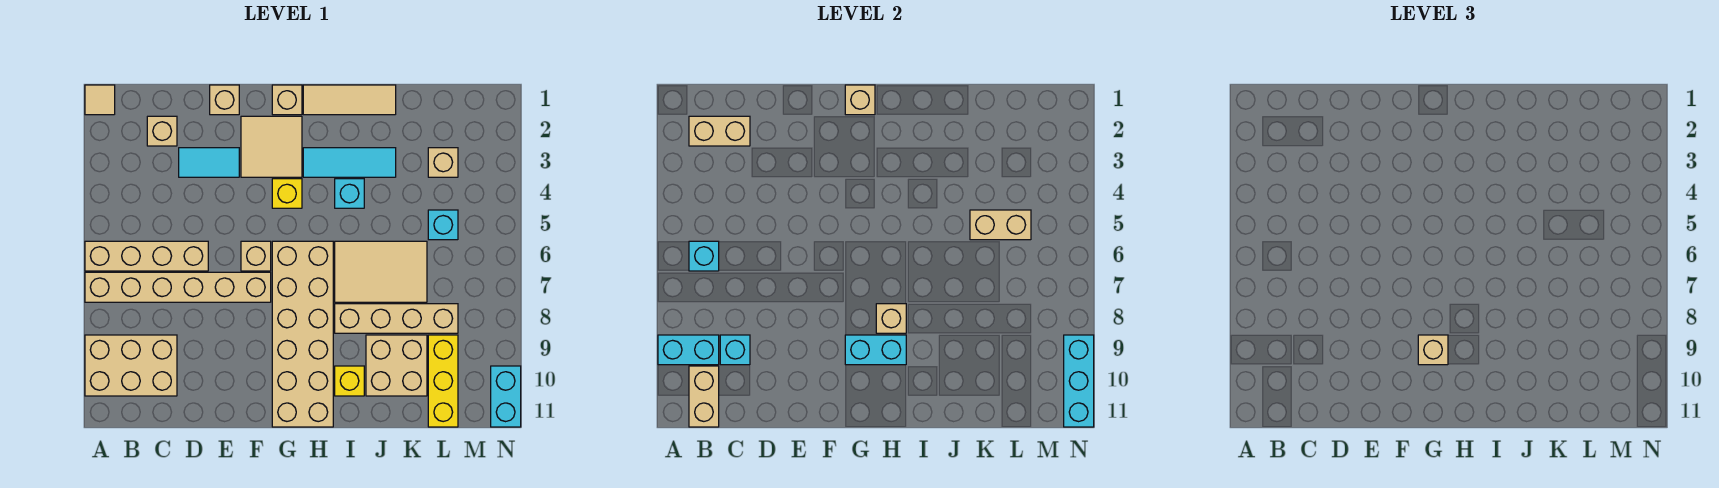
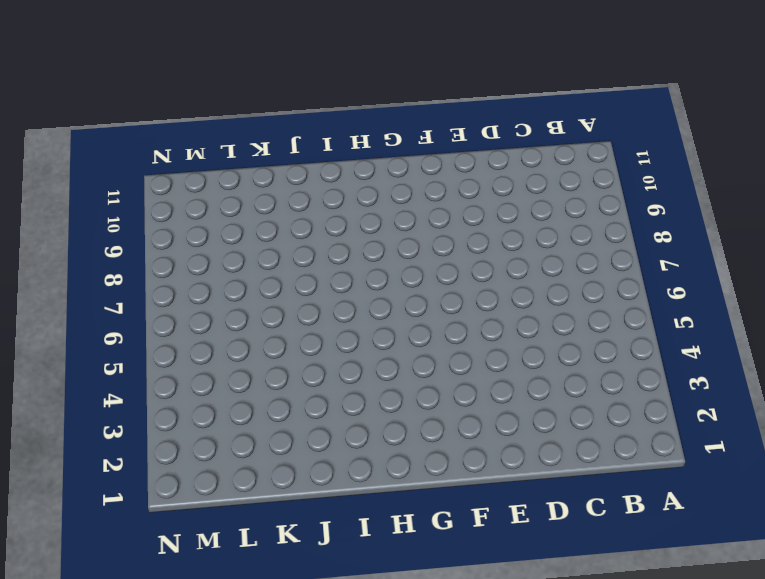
none -> tan tile A1 level 1
none -> tan brick A6:D6 level 1
none -> tan brick A7:F7 level 1
none -> tan brick A9:C10 level 1

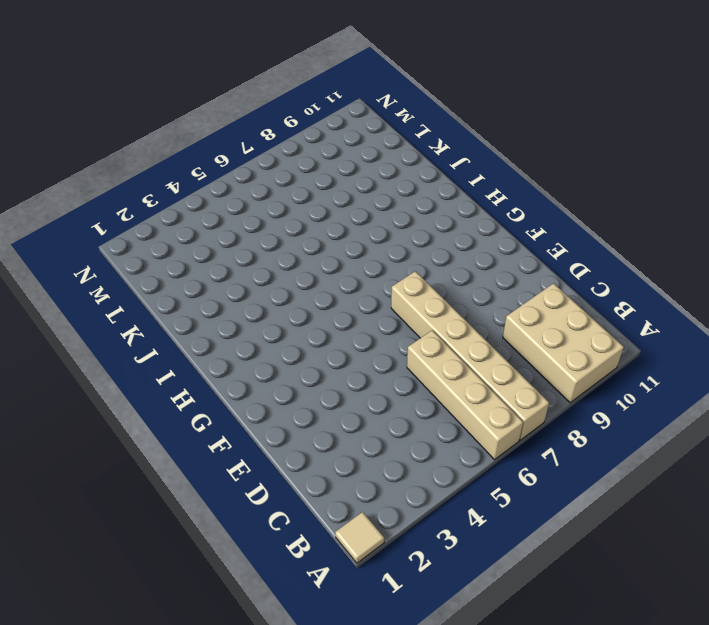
none -> tan brick C2 level 1
none -> cyan tile D3:E3 level 1
none -> tan brick E1 level 1
none -> tan tile F2:G3 level 1

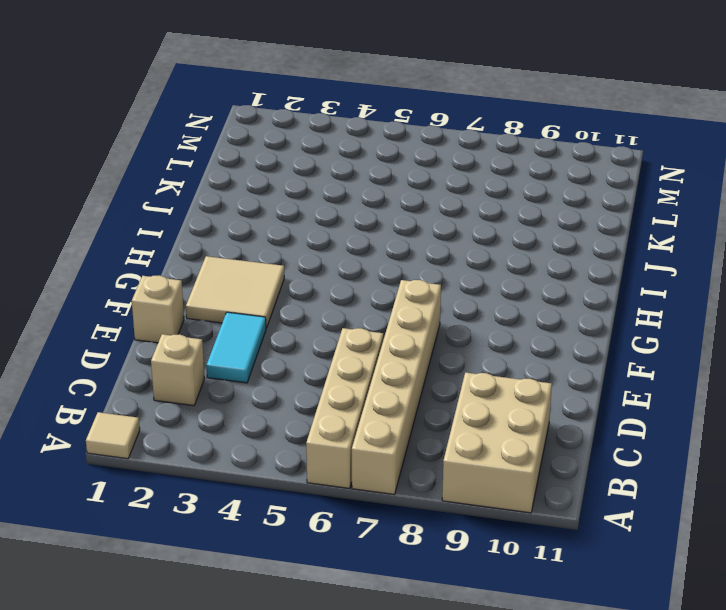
none -> tan brick F6 level 1
none -> tan brick G1 level 1
none -> yellow brick G4 level 1
none -> tan brick G6:H11 level 1

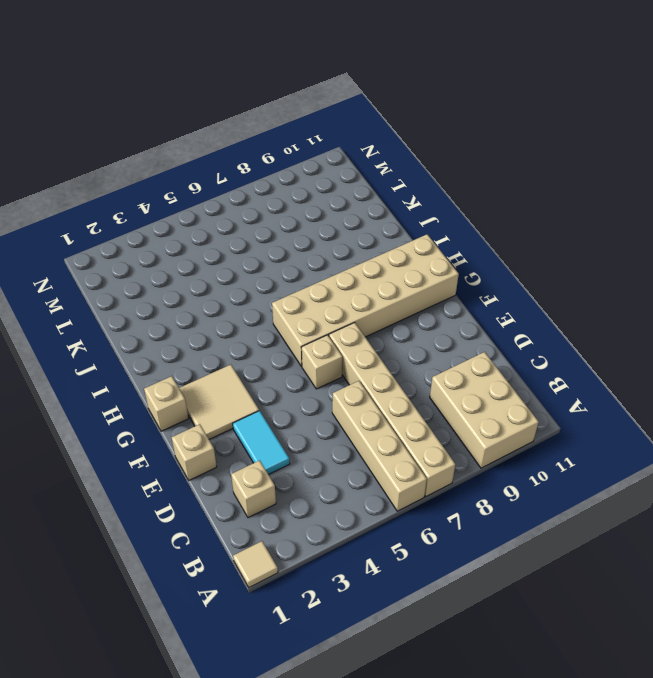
none -> yellow brick G4 level 1
none -> tan tile H1:J1 level 1
none -> cyan tile H3:J3 level 1
none -> cyan brick I4 level 1

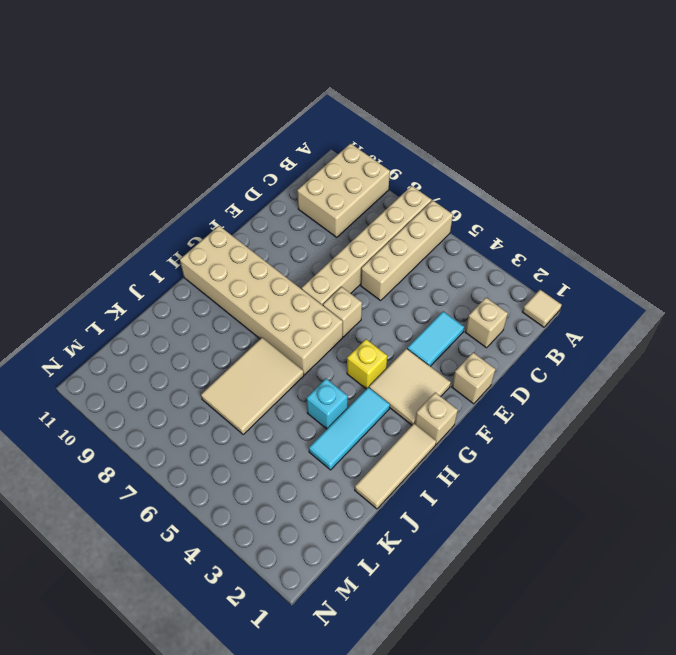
none -> tan brick I8:L8 level 1
none -> yellow brick I10 level 1
none -> tan brick J9:K10 level 1
none -> tan brick L3 level 1

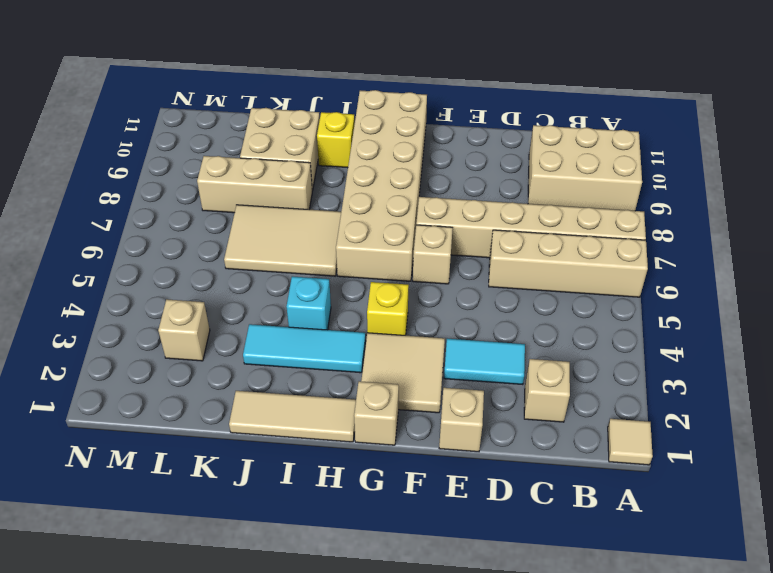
tan brick J8:L8 level 1 -> tan brick I8:L8 level 1
none -> cyan brick L5 level 1
none -> yellow brick L9:L11 level 1
none -> cyan brick N10:N11 level 1
none -> cyan brick A9:B9 level 2

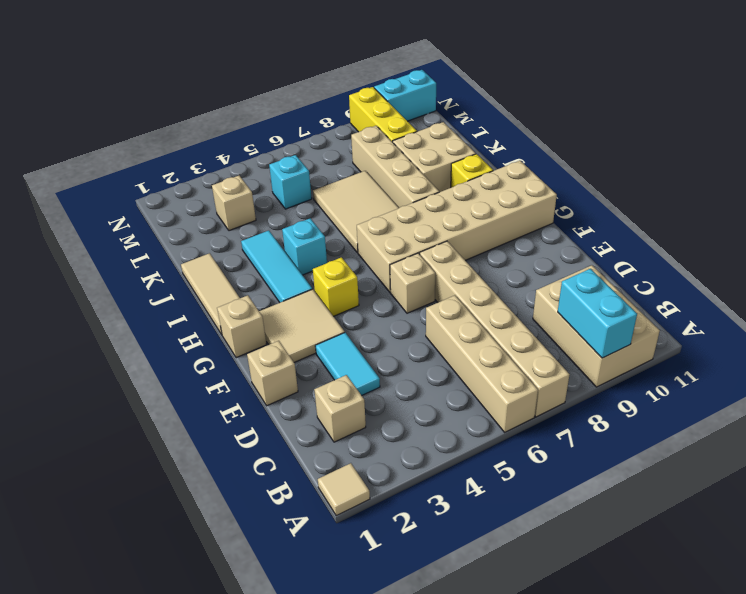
yellow brick L9:N9 level 1 -> yellow brick L9:L11 level 1
none -> tan brick B2:C2 level 2
none -> cyan brick B6 level 2
none -> tan brick B10:B11 level 2
none -> cyan brick C9 level 2

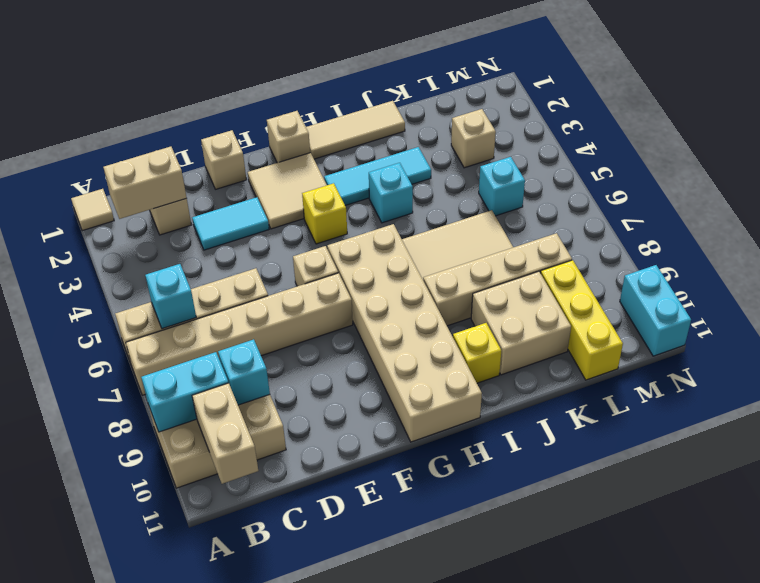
none -> tan brick G1 level 2
none -> cyan brick G9:H9 level 2
none -> tan brick H8 level 2
none -> tan brick K5:L5 level 2

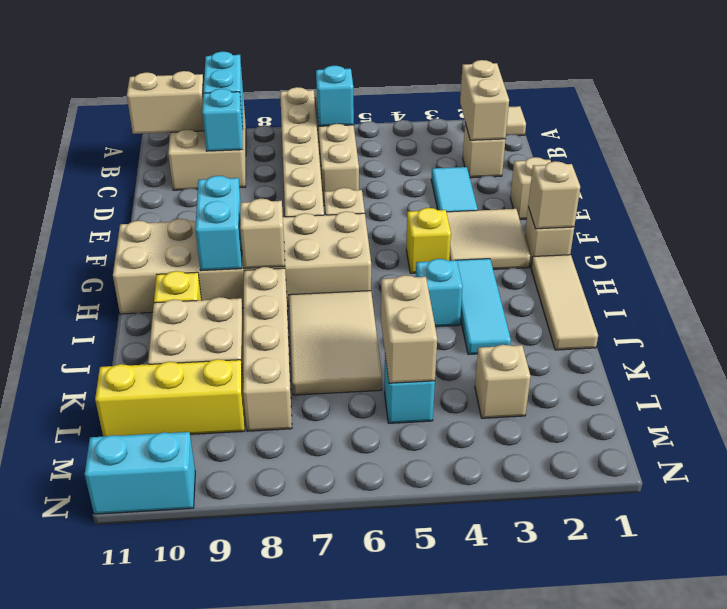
none -> cyan brick N9:N11 level 2
none -> tan brick G9 level 3

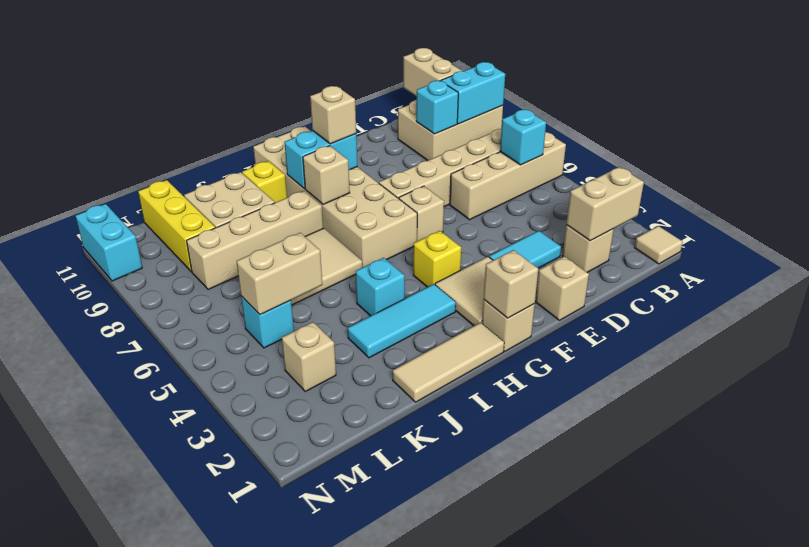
none -> cyan brick N9:N11 level 2

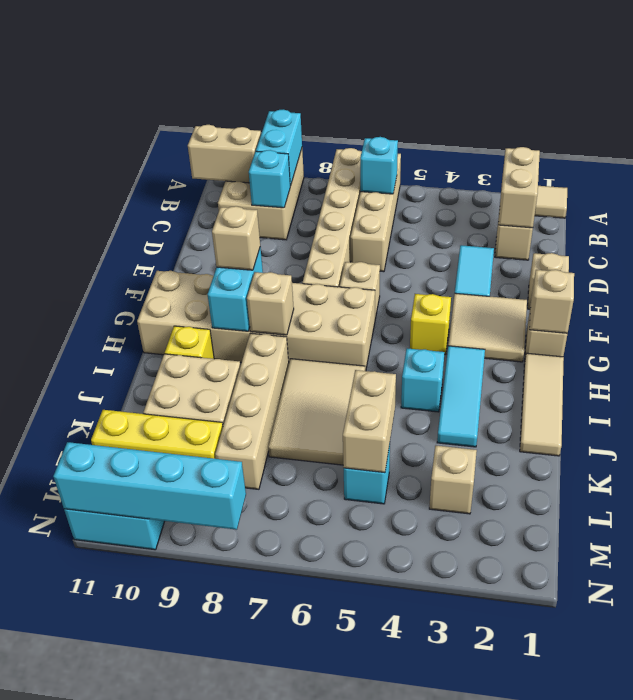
cyan brick N8:N11 level 2 -> cyan brick N9:N11 level 2

